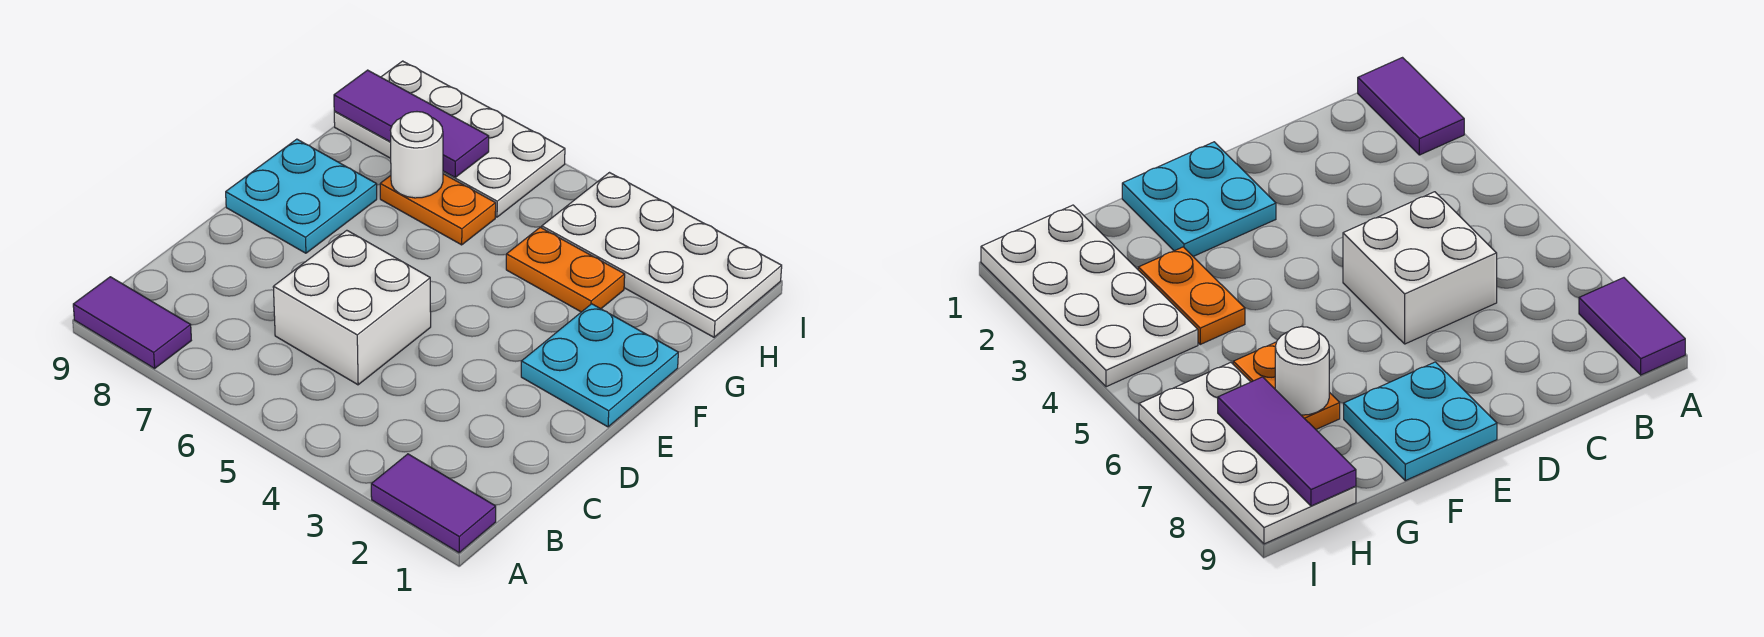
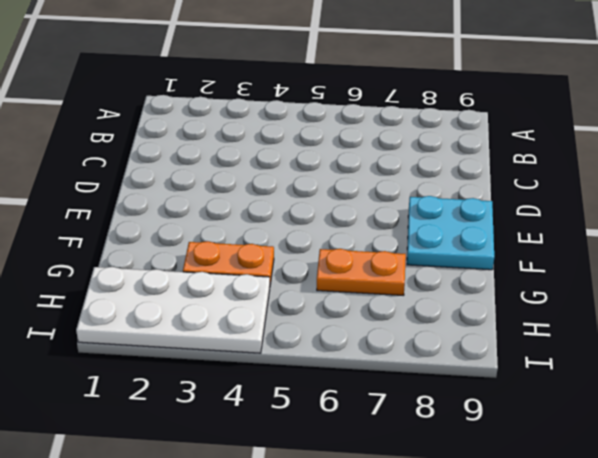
none -> purple tile A1:A2 level 1
none -> purple tile A8:A9 level 1

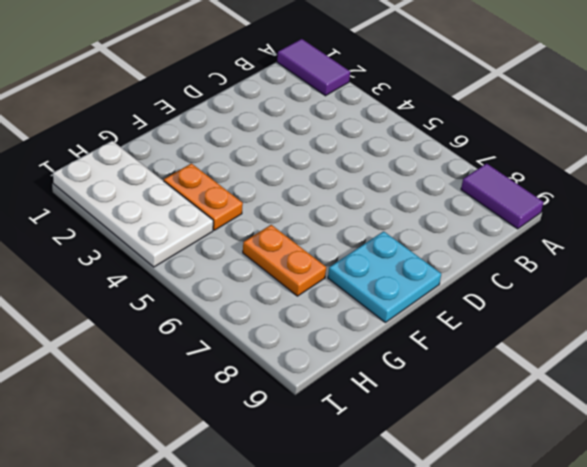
none -> white brick C5:D6 level 1
none -> cyan plate E1:F2 level 1

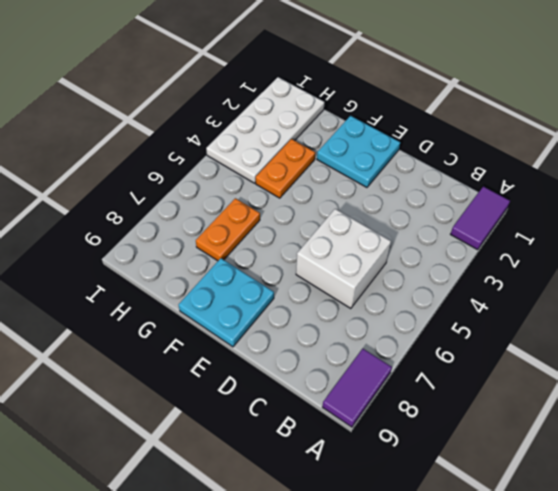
none -> white plate H6:I9 level 1
none -> white round brick G7 level 2

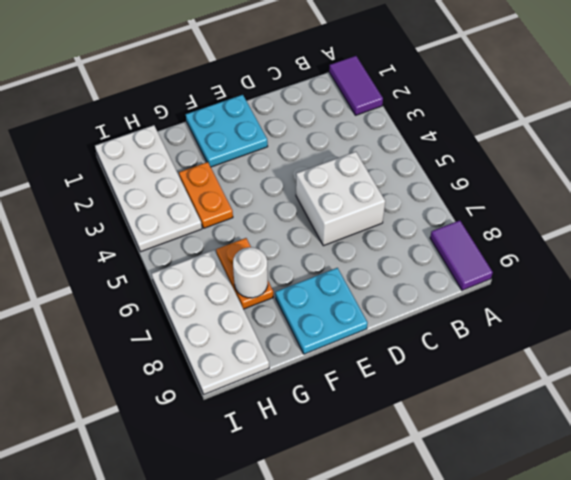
none -> purple tile H7:H9 level 2

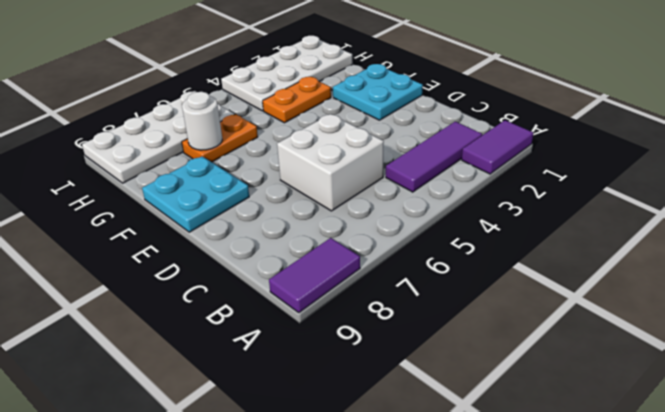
purple tile B2:B4 level 1 -> purple tile H7:H9 level 2

